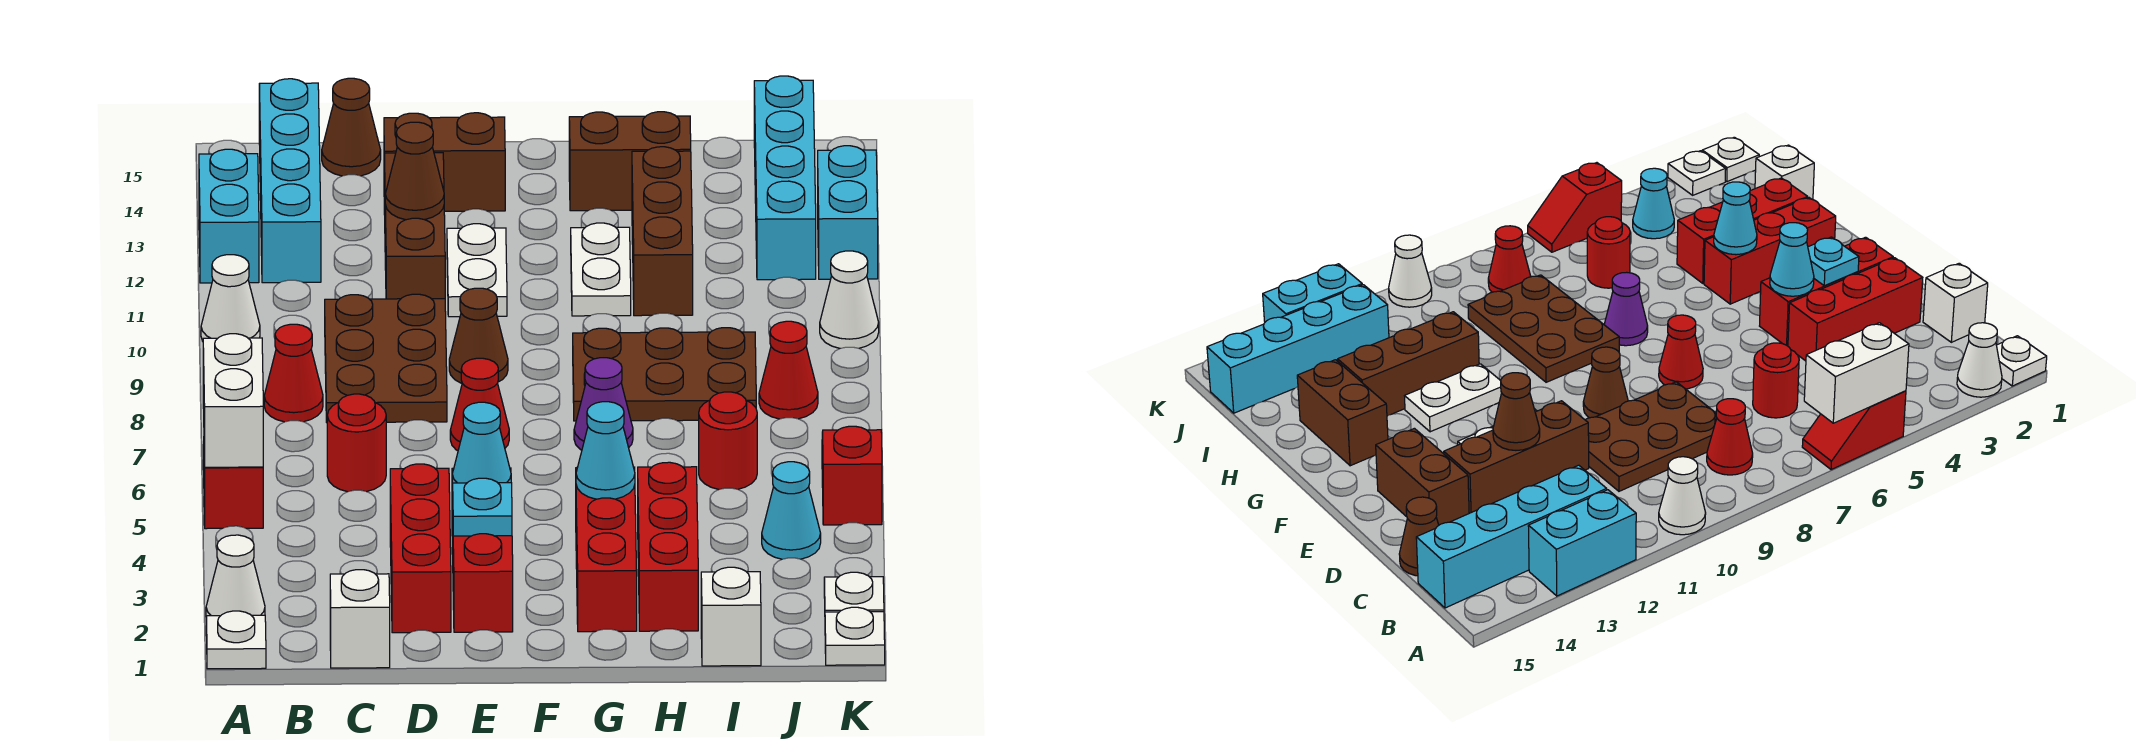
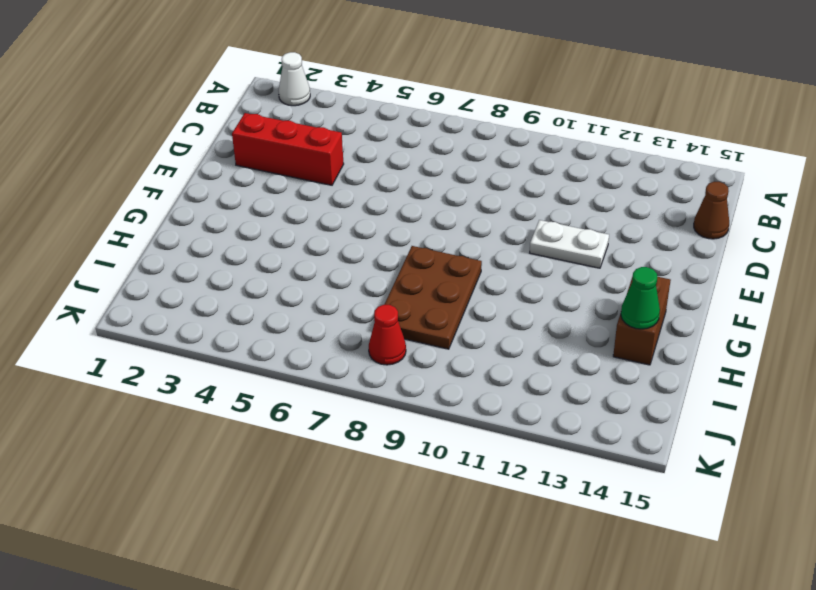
green cone H14 level 2 -> none
none -> white plate A1 level 1
none -> red slope A5:A6 level 1 top 5
none -> white cone A10 level 1
none -> cyan brick A12:A13 level 1

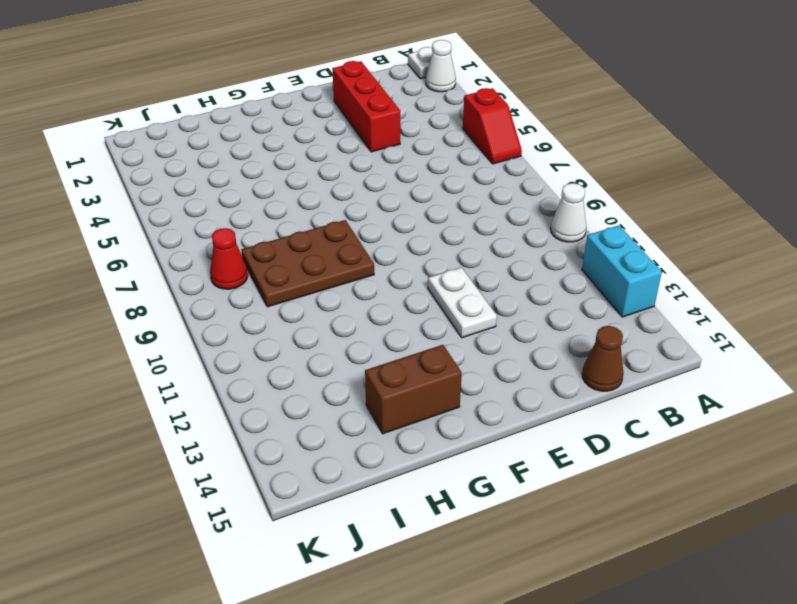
none -> red cone B8 level 1
none -> cyan brick B12:B15 level 1
none -> white brick C1 level 1
none -> red round brick C6 level 1

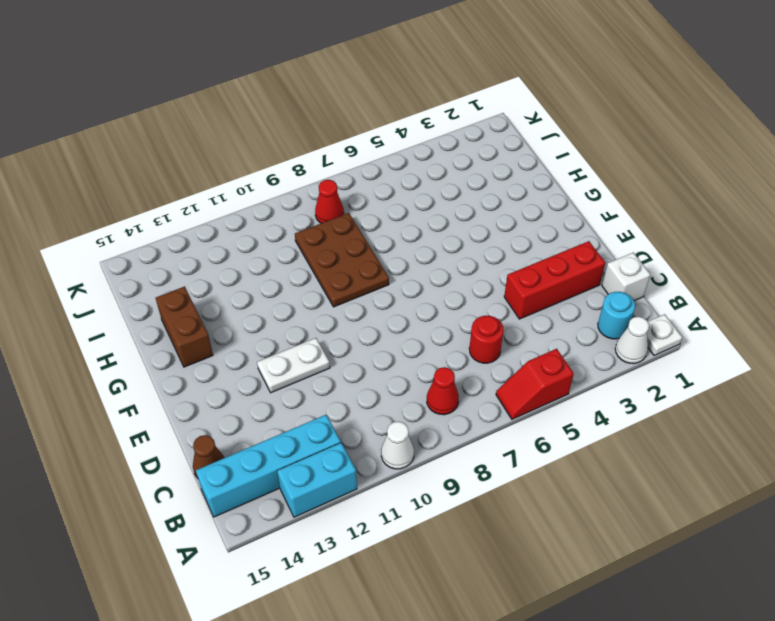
cyan round brick B2 level 1 -> none
none -> brown plate C8:D10 level 1
none -> brown brick D11:D13 level 1
none -> brown brick D14:E14 level 1
none -> red brick E2:E4 level 1

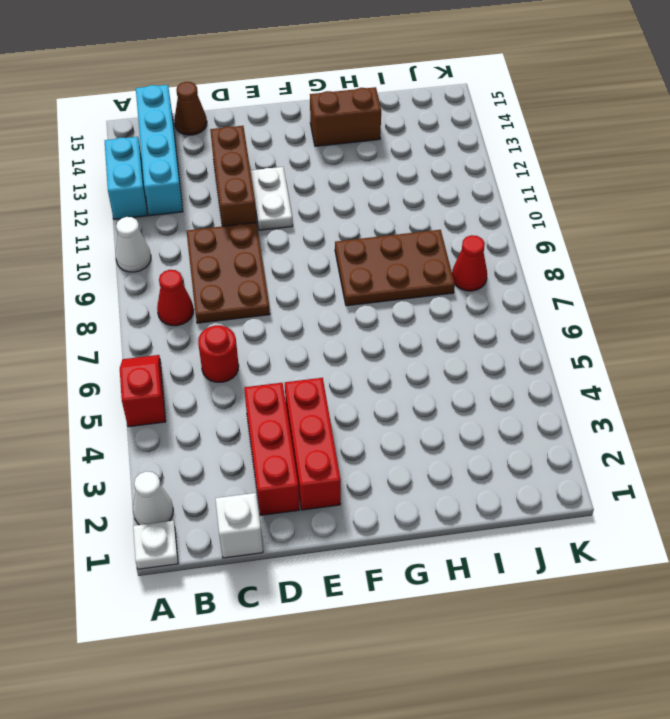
none -> brown brick D14:E14 level 1
none -> red cone E7 level 1
none -> brown cone E9 level 1
none -> red brick G2:G4 level 1

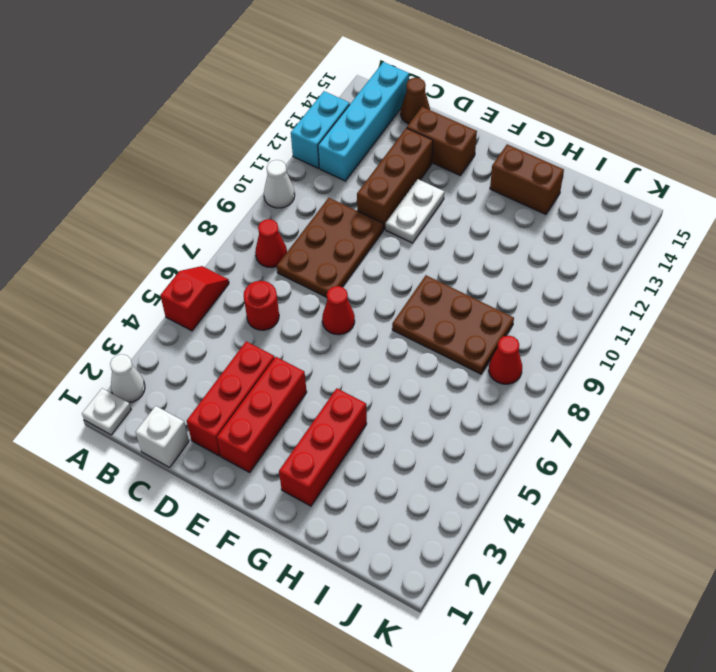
none -> brown cone E9 level 1
none -> purple cone G7 level 1
none -> white plate G11:G12 level 1
none -> red brick H2:H4 level 1

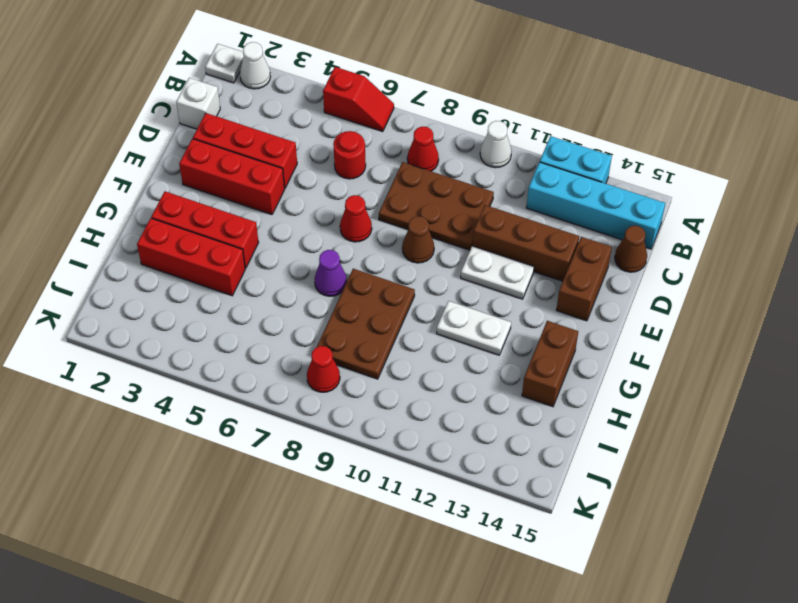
none -> brown brick H11:H13 level 1
none -> white brick I1 level 1
none -> red round brick I6 level 1
none -> cyan cone J4 level 1

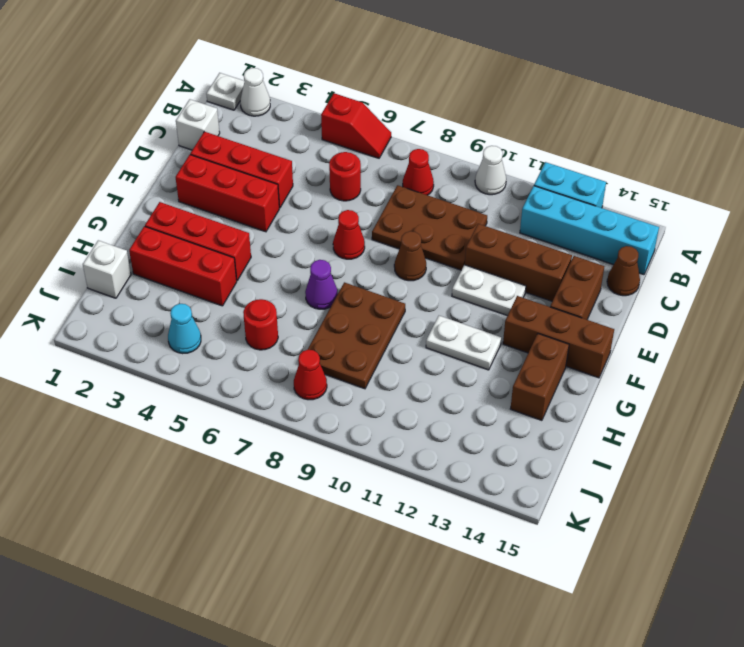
brown brick F13:F15 level 1 -> brown brick H11:H13 level 1
none -> cyan brick J12:J15 level 1
none -> white plate K1 level 1
none -> white plate K2 level 1
none -> red slope K5:K6 level 1 top 5

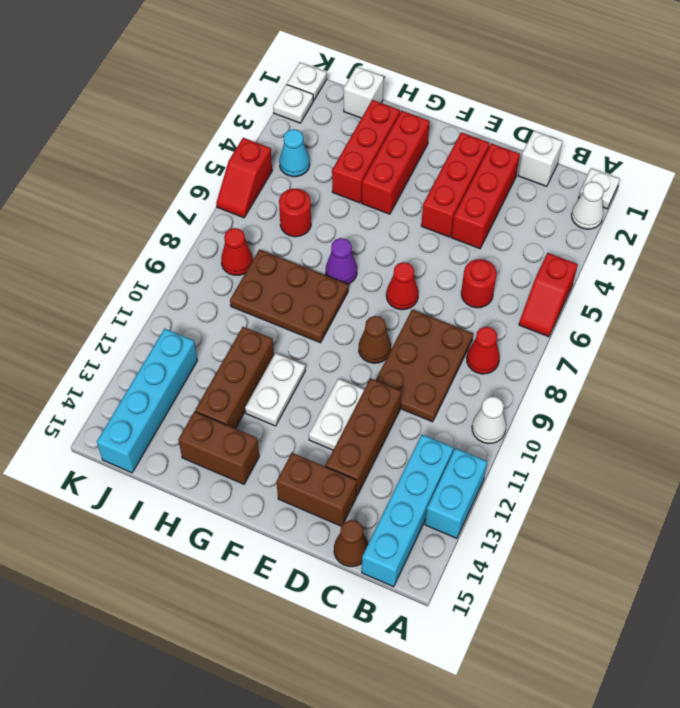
none -> white cone K10 level 1
none -> cyan brick K12:K13 level 1
none -> white brick A5:A6 level 2
none -> brown cone D12 level 2

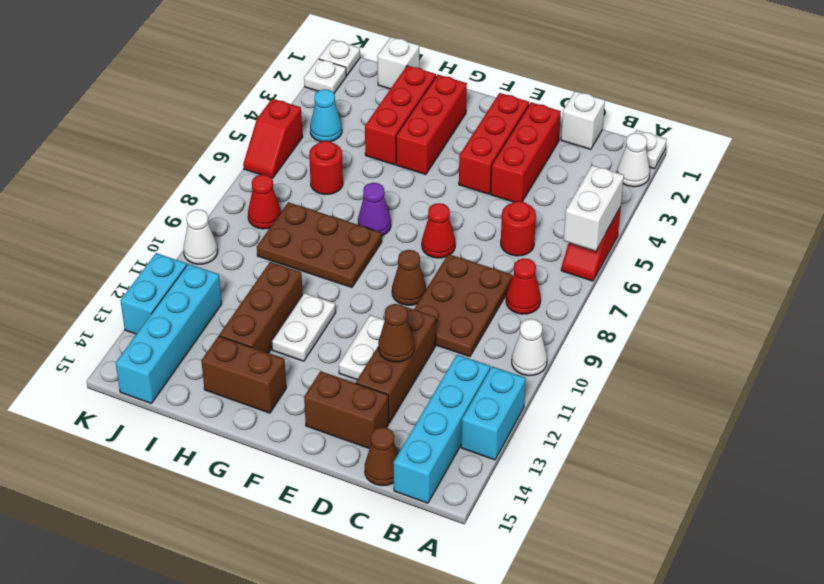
none -> cyan plate E3 level 2
none -> cyan cone E4 level 2
none -> cyan cone G4 level 2

